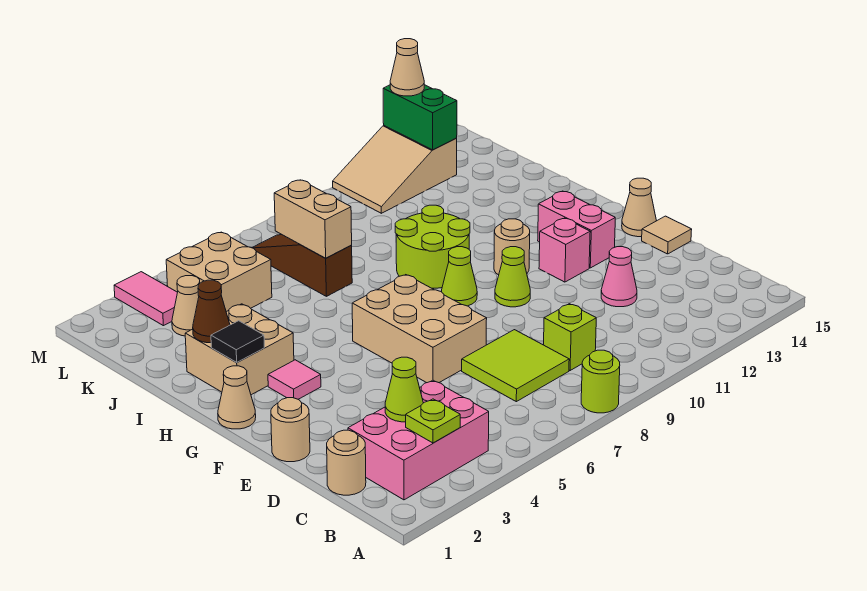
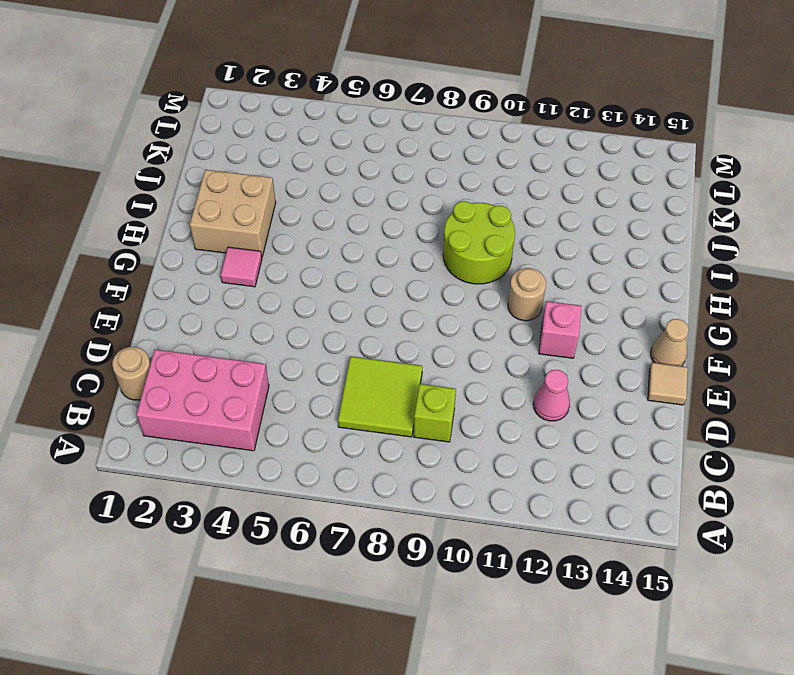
none -> lime round brick A8 level 1
none -> tan round brick E1 level 1
none -> tan brick E6:G7 level 1
none -> lime cone F10 level 1

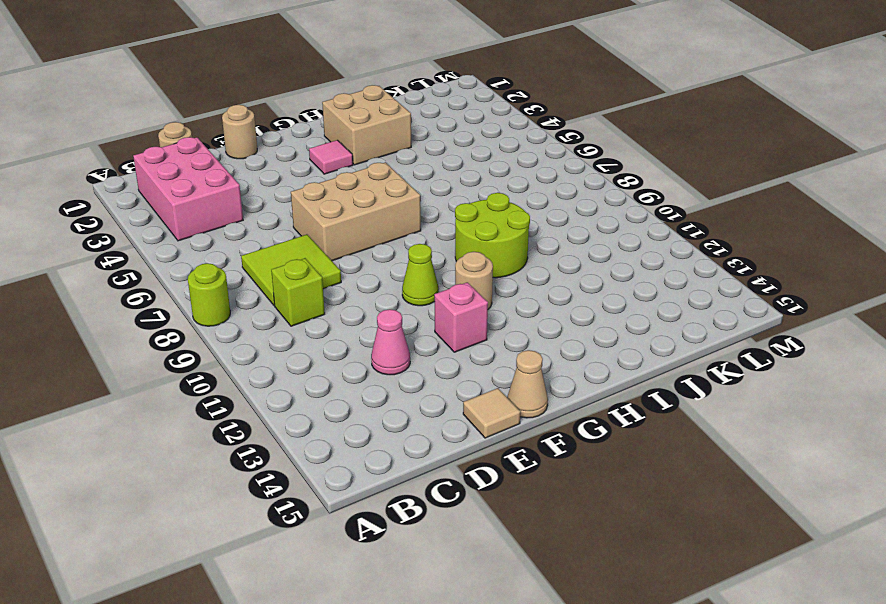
none -> pink brick F13:G13 level 1
none -> tan cone G1 level 1
none -> lime cone G9 level 1
none -> brown slope J7:L7 level 1 top J

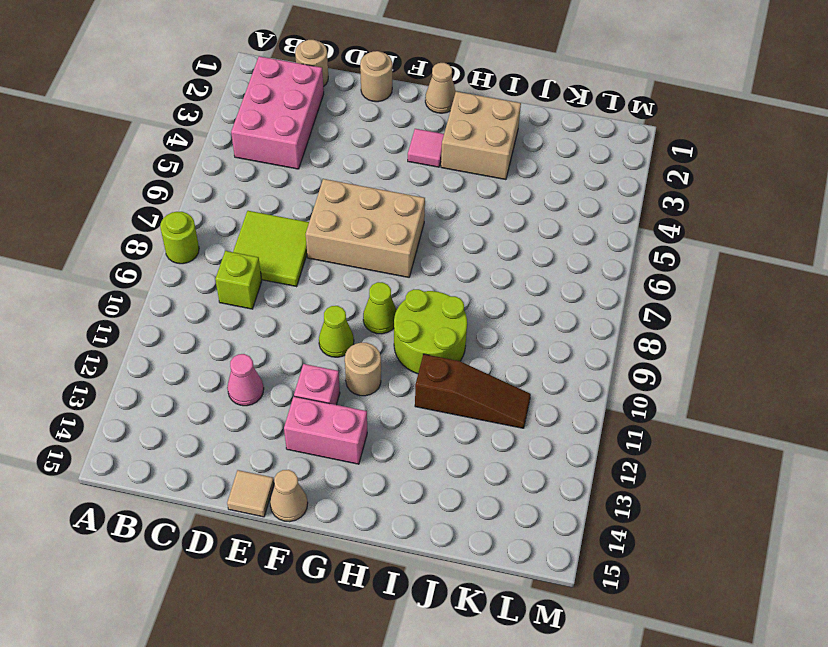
brown slope I11:K11 level 1 top I -> brown slope J7:L7 level 1 top J
none -> tan cone K3 level 1
none -> tan brick K4:L5 level 1
none -> pink tile L3:M3 level 1
none -> tan slope L11:M13 level 1 top 13

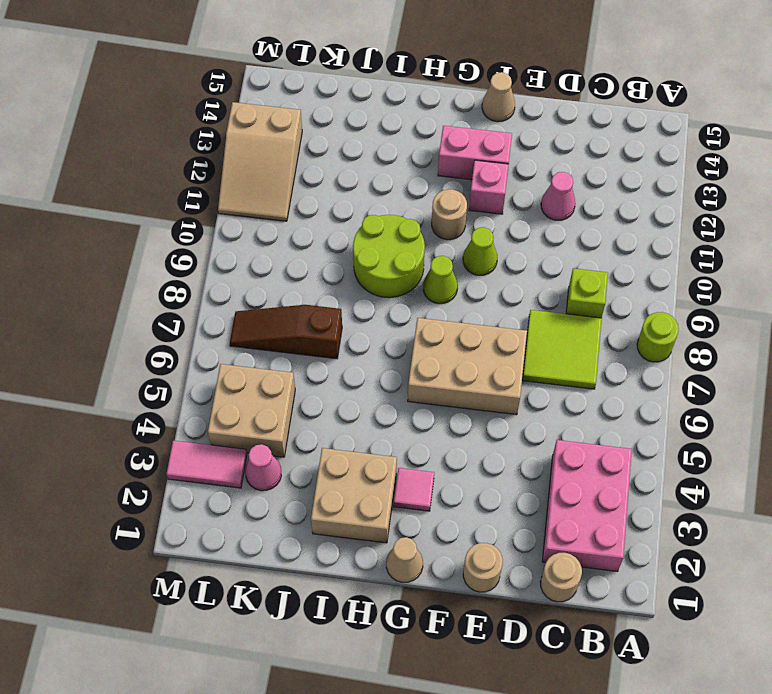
pink cone K3 level 1 -> tan cone K3 level 1
none -> tan tile E15 level 1
none -> lime plate B3 level 2
none -> lime cone C3 level 2
none -> black tile H2 level 2

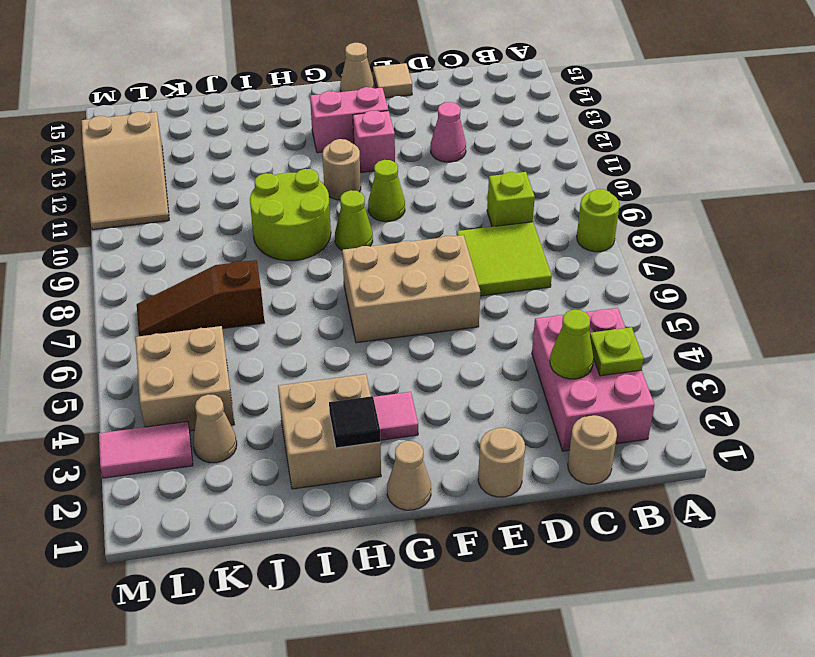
none -> brown cone I2 level 2
none -> tan brick J7:K7 level 2
none -> green brick L13:M13 level 2
none -> tan cone M13 level 3

